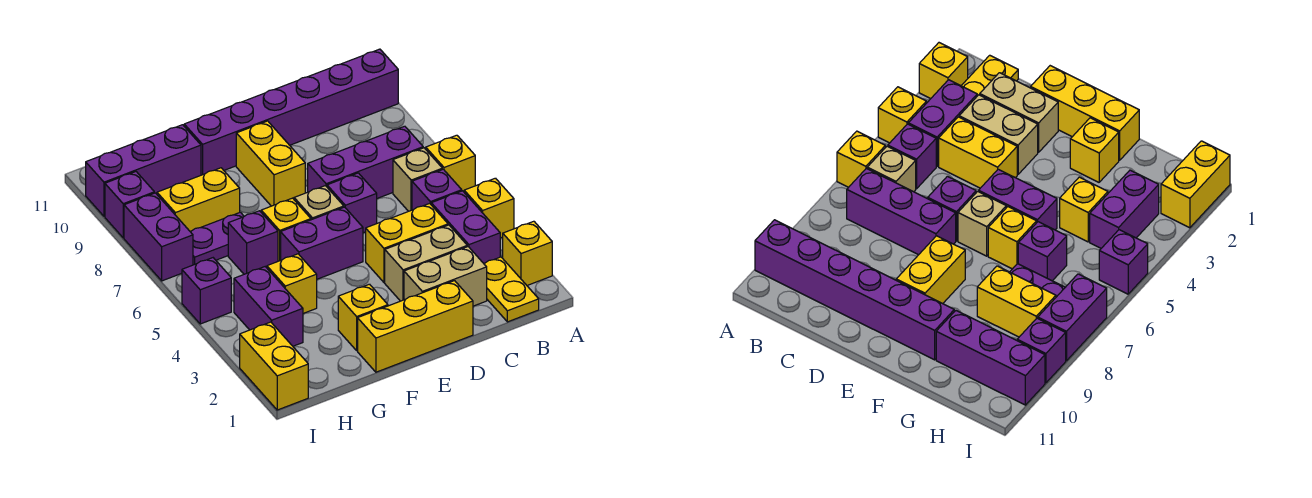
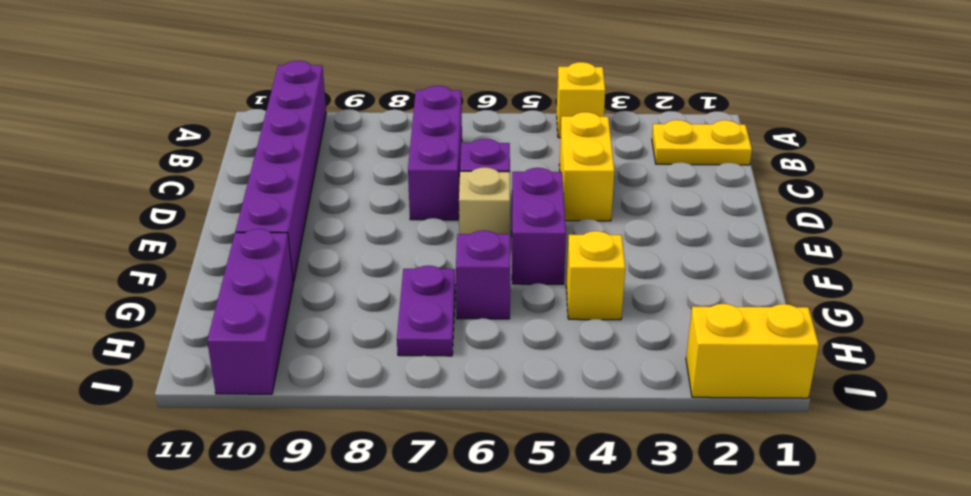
none -> yellow brick A2 level 1
none -> yellow brick A6 level 1
none -> purple brick B3:B4 level 1

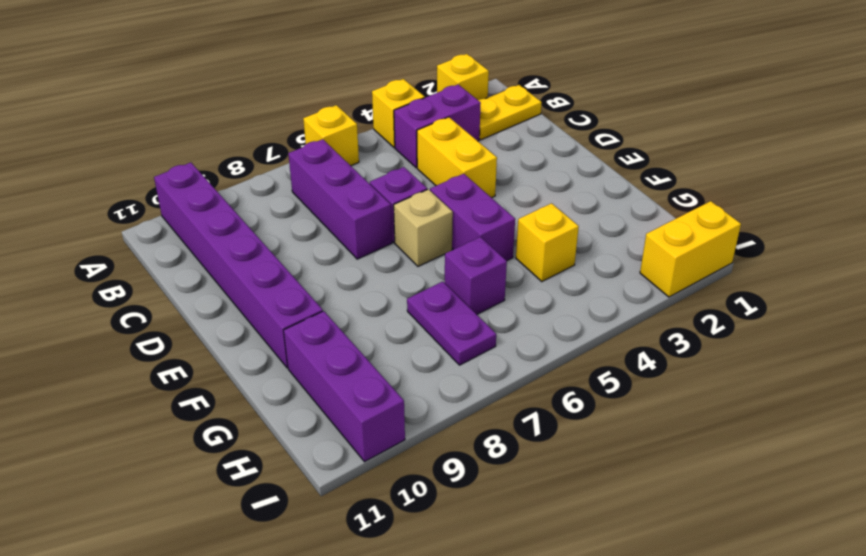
none -> purple brick B5 level 1
none -> tan brick B6 level 1
none -> tan brick C2:D2 level 1

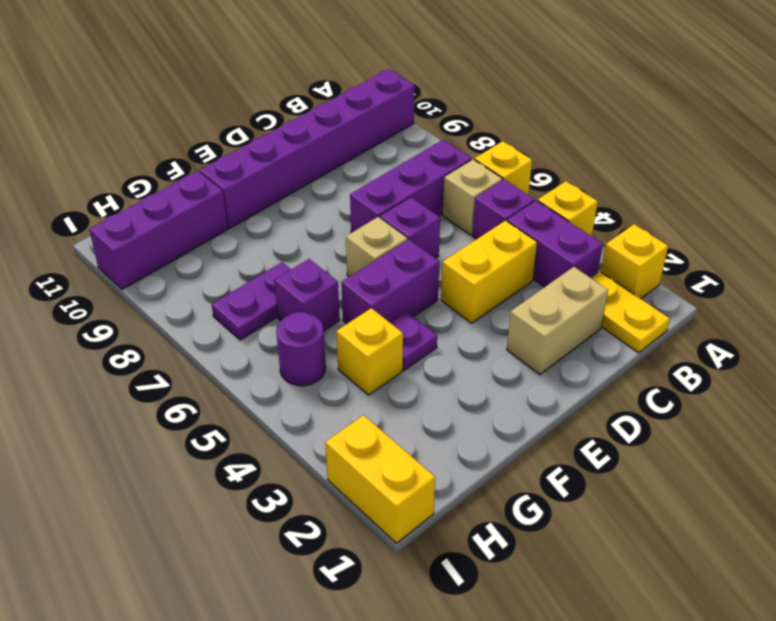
purple plate F4 level 1 -> none
purple round brick H5 level 1 -> none
none -> tan brick C3:D3 level 1
none -> yellow brick D1:F1 level 1
none -> yellow brick E8:E9 level 1

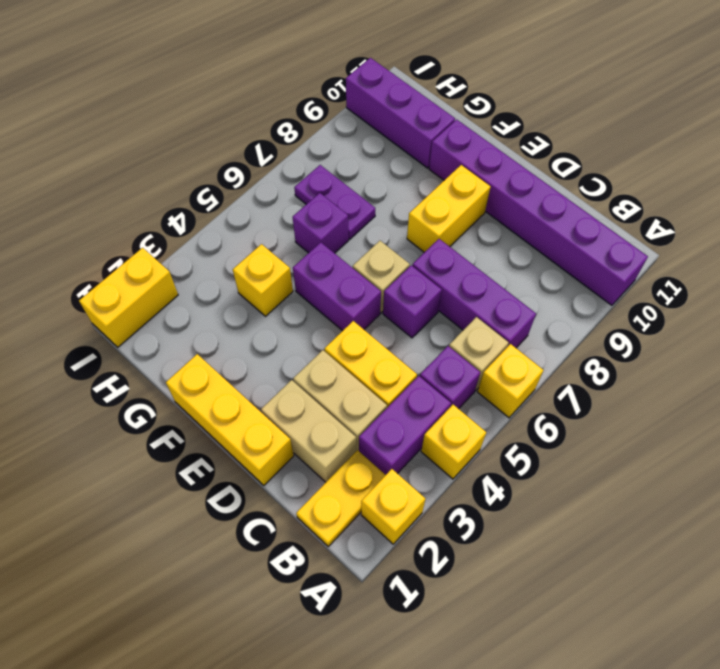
none -> yellow brick F2 level 1
none -> yellow brick F6 level 1
none -> yellow brick G8:H8 level 1

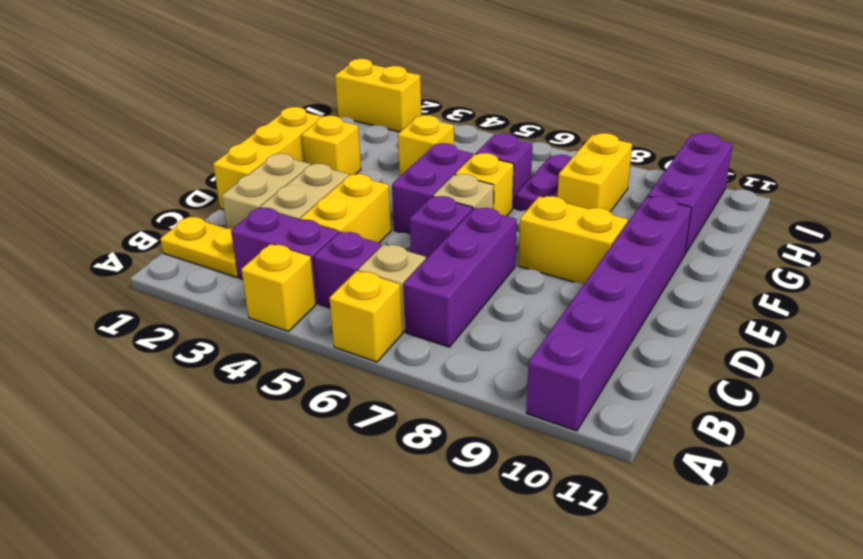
none -> yellow brick A2 level 1
none -> purple brick H3:H4 level 1
none -> purple brick I5 level 1

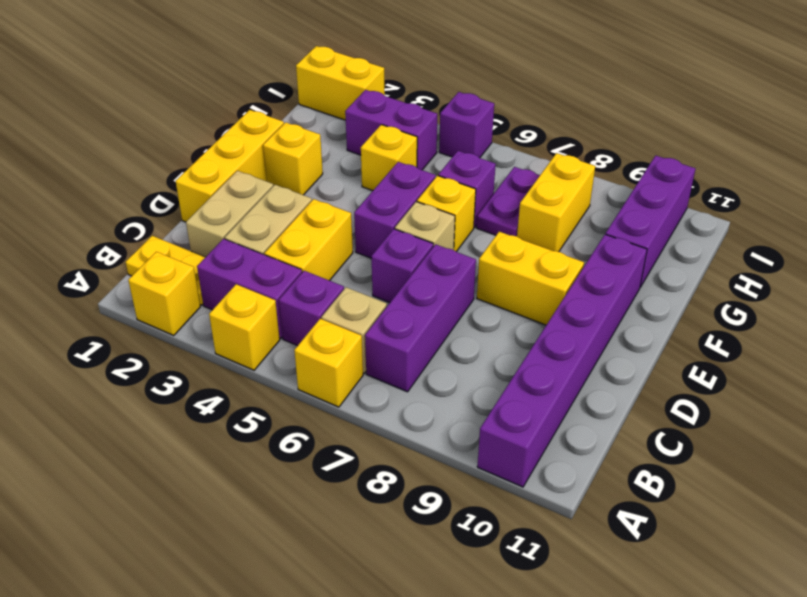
none -> purple brick I7:I8 level 1
none -> purple brick I9 level 1

